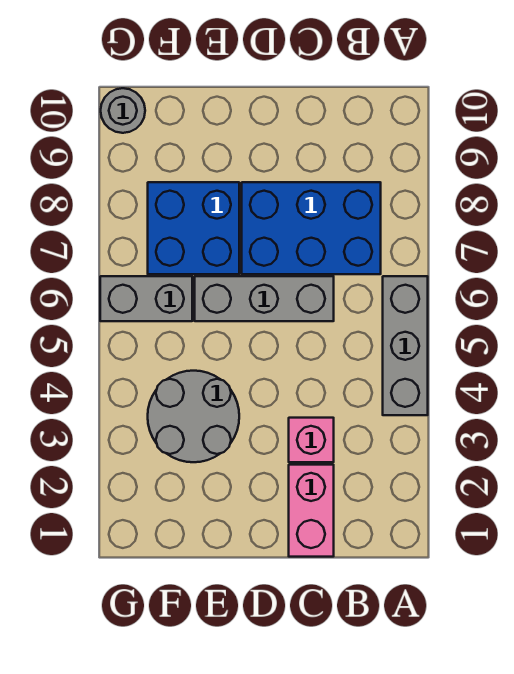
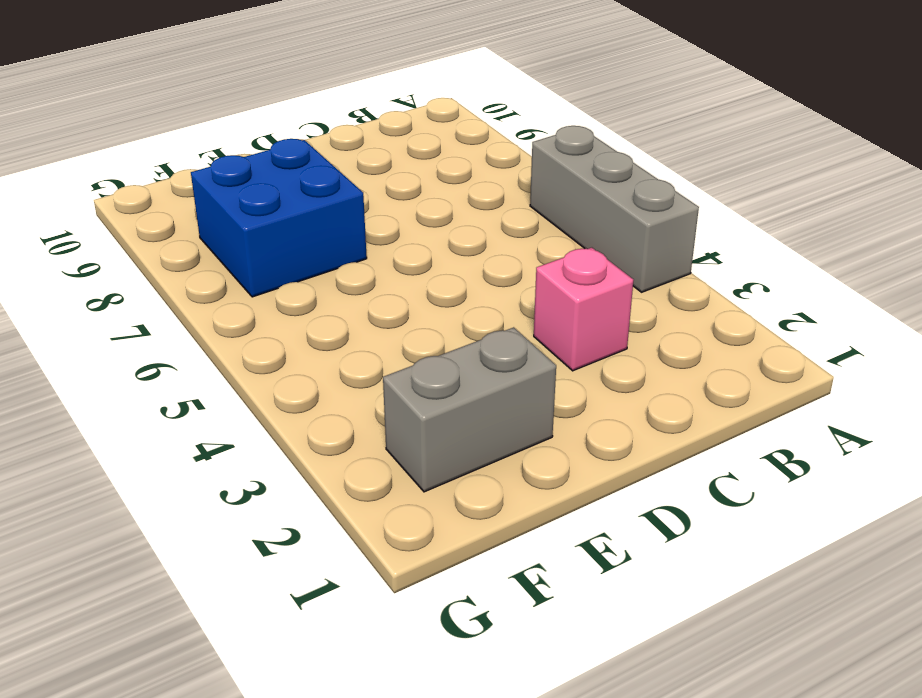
grey brick E2:F2 level 1 -> grey brick F6:G6 level 1
none -> blue brick B7:D8 level 1
none -> pink brick C1:C2 level 1

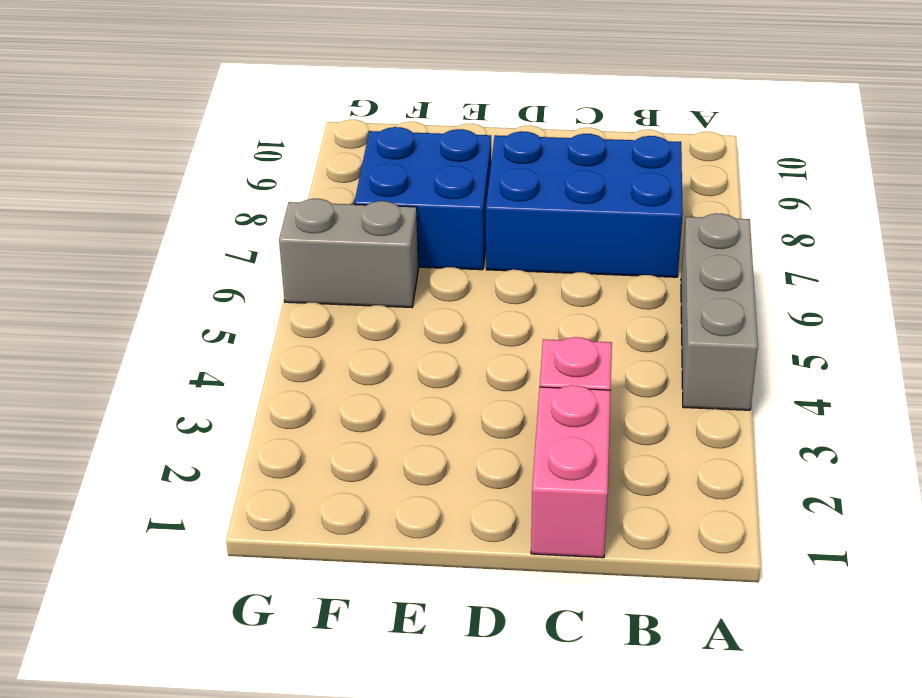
none -> grey brick C6:E6 level 1
none -> grey round brick E3:F4 level 1

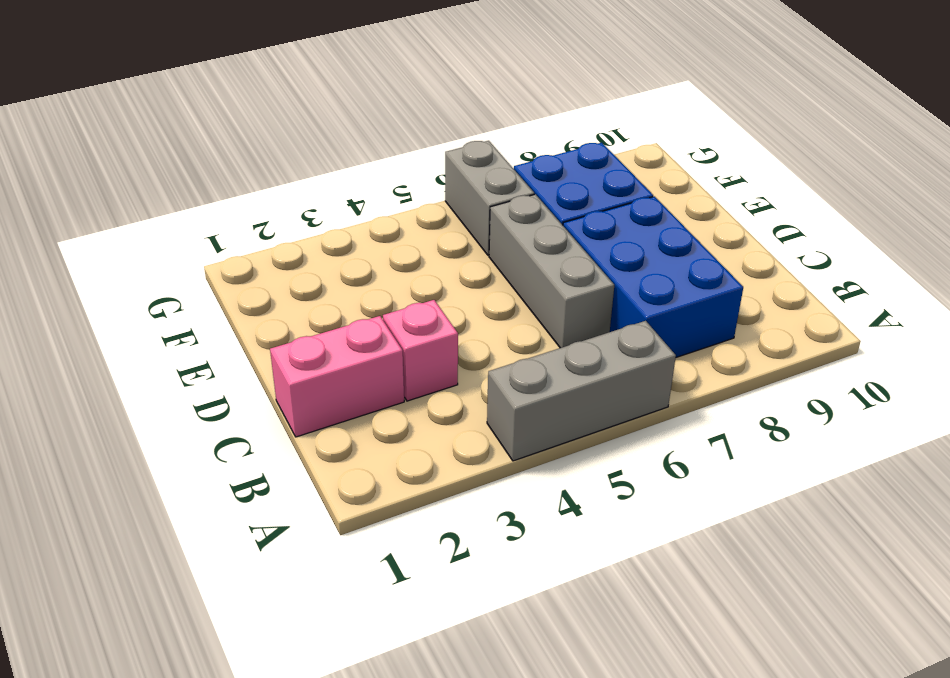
none -> grey round brick E3:F4 level 1
none -> grey round brick G10 level 1

